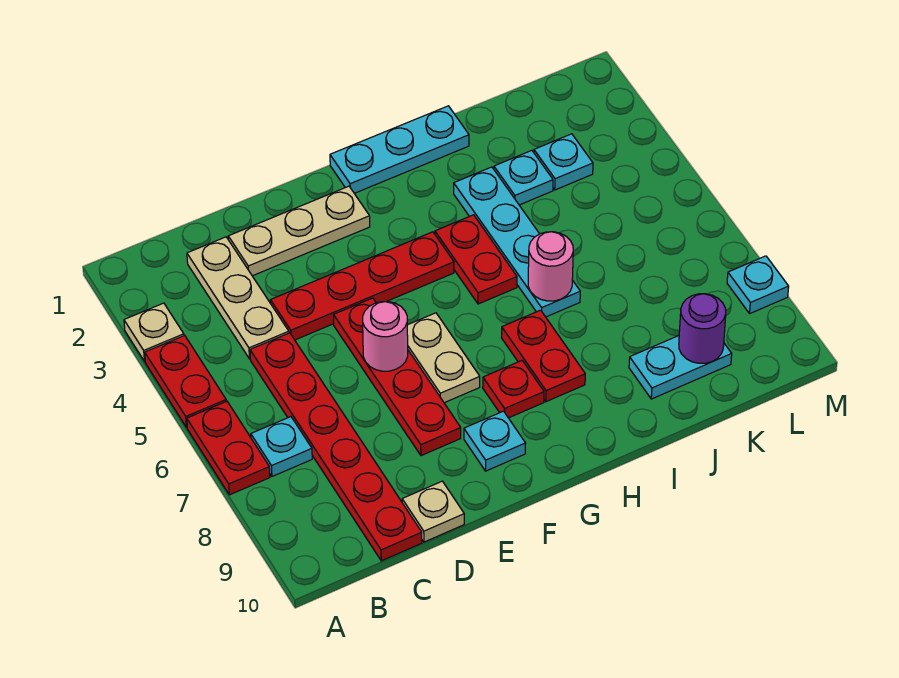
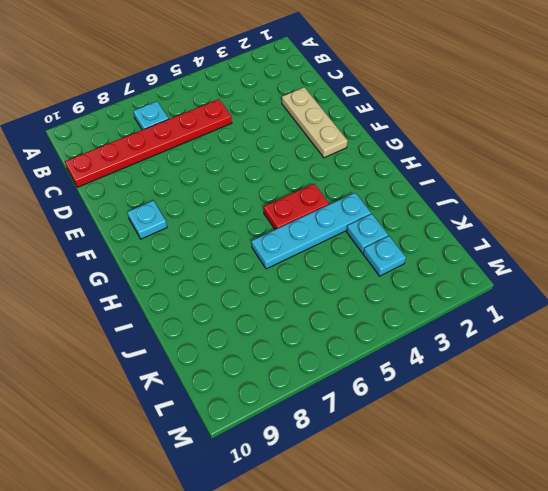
none -> tan plate A3 level 1
none -> red plate A4:A5 level 1
none -> red plate A6:A7 level 1

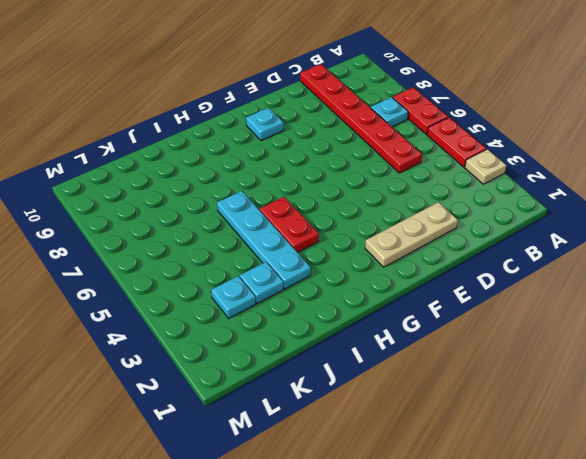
none -> tan plate C2:C4 level 1
none -> red plate D4:G4 level 1
none -> tan plate D10 level 1

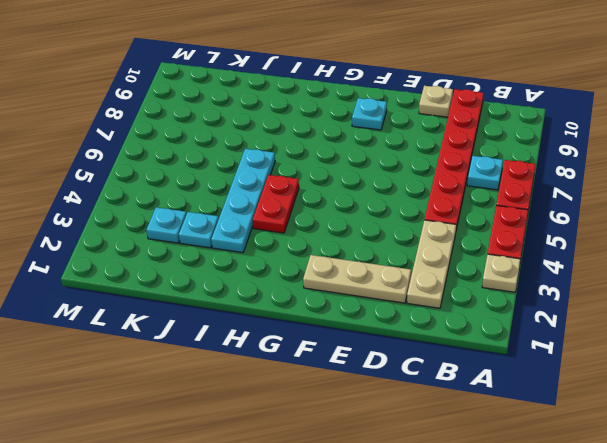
none -> red plate D4:G4 level 1
none -> red plate E5:E8 level 1
none -> tan plate F6:F7 level 1

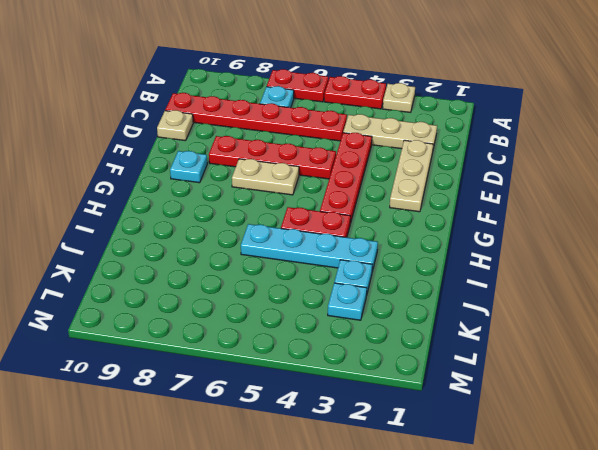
none -> cyan plate G1:I1 level 1
none -> red plate G8 level 1
none -> red plate H7:H8 level 1

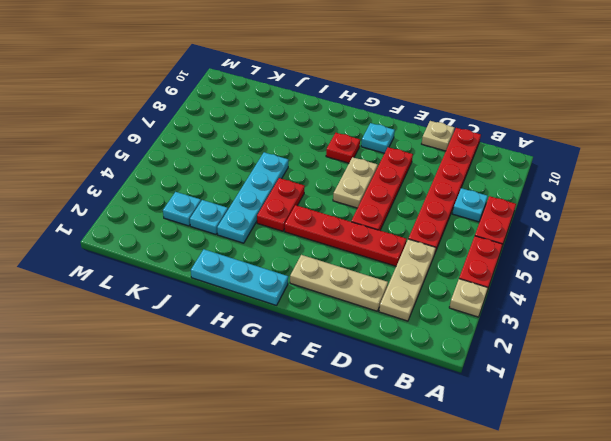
none -> red plate H7:H8 level 1
none -> cyan plate J9:K9 level 1
none -> cyan plate M8 level 1

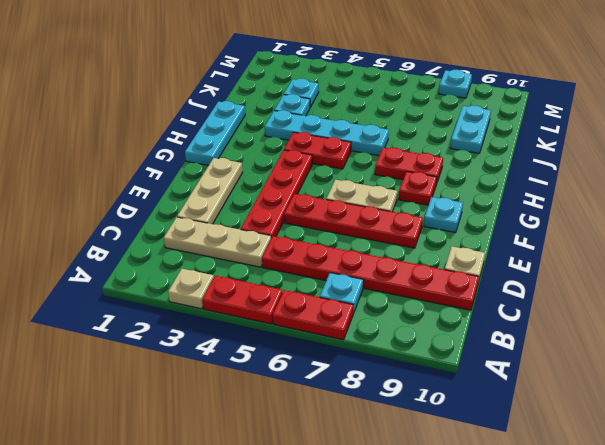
none -> pink round brick E6 level 2
none -> pink round brick I6 level 2
none -> purple round brick K9 level 2

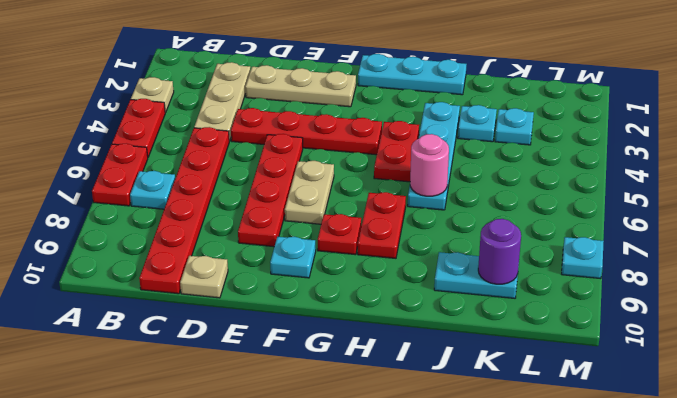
none -> pink round brick E6 level 2

